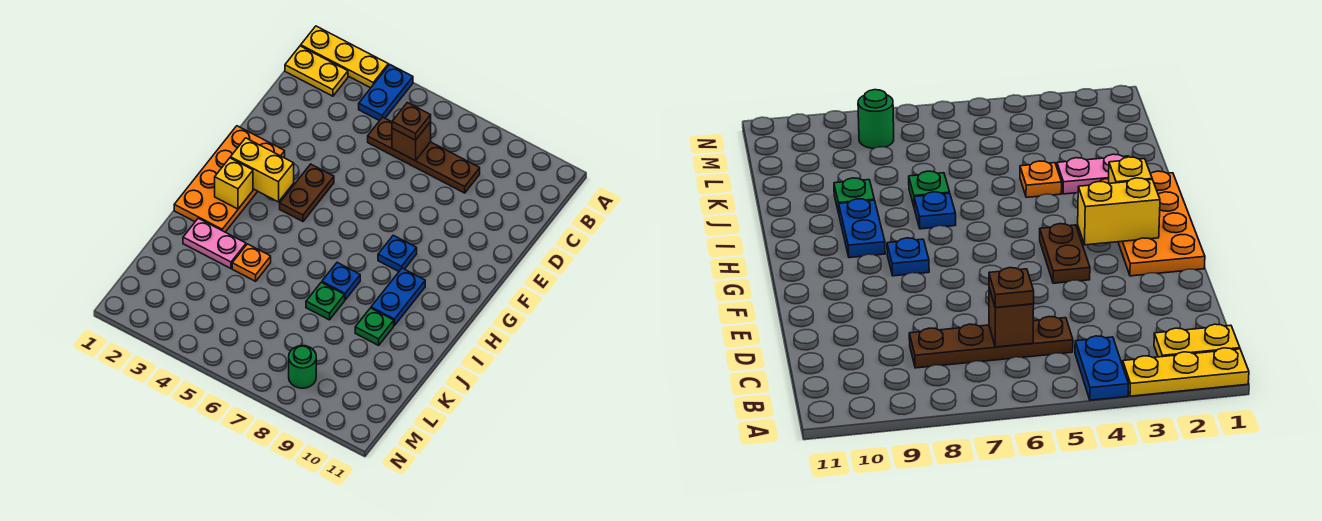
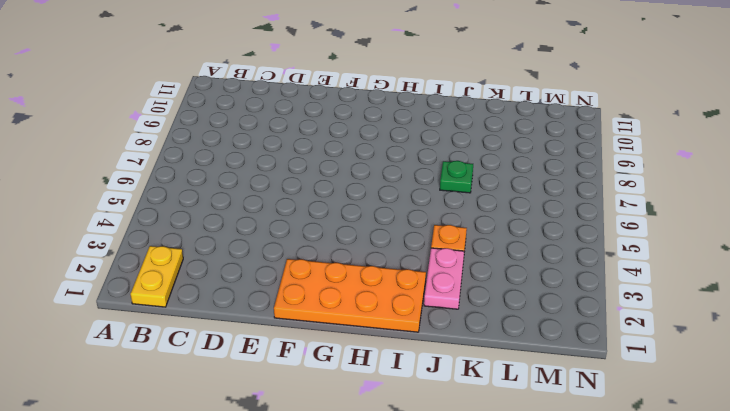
none -> yellow plate A1:A3 level 1
none -> blue plate A4:B4 level 1
none -> brown plate C5:C8 level 1

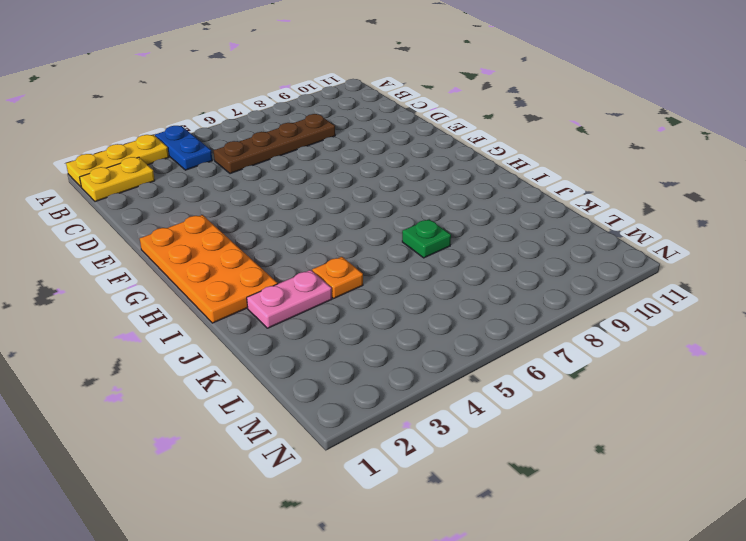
none -> brown plate F4:G4 level 1
none -> blue plate G8 level 1
none -> blue plate H9:I9 level 1

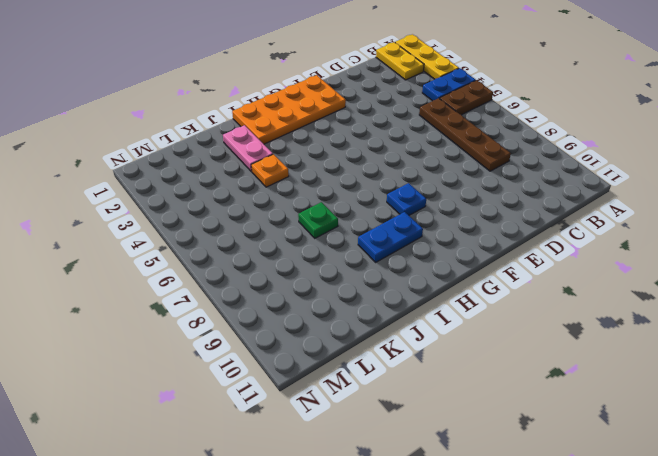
brown plate A5:B5 level 1 -> brown plate F4:G4 level 1
none -> blue plate I7 level 1
none -> green plate J9 level 1
none -> green round brick M8 level 1

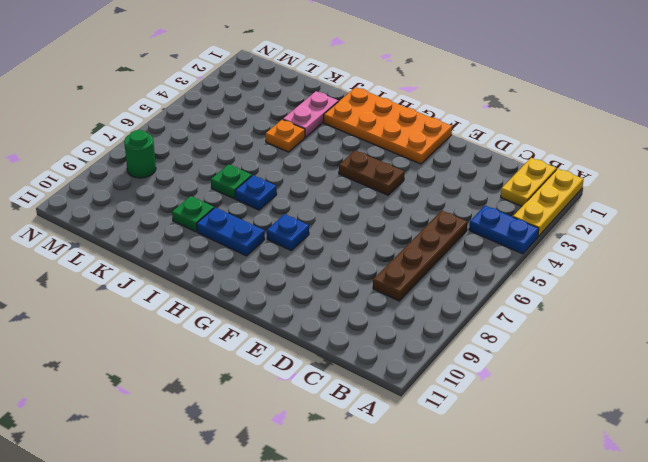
none -> brown brick C6 level 2
none -> yellow brick G2:G3 level 2
none -> yellow brick H2 level 2

